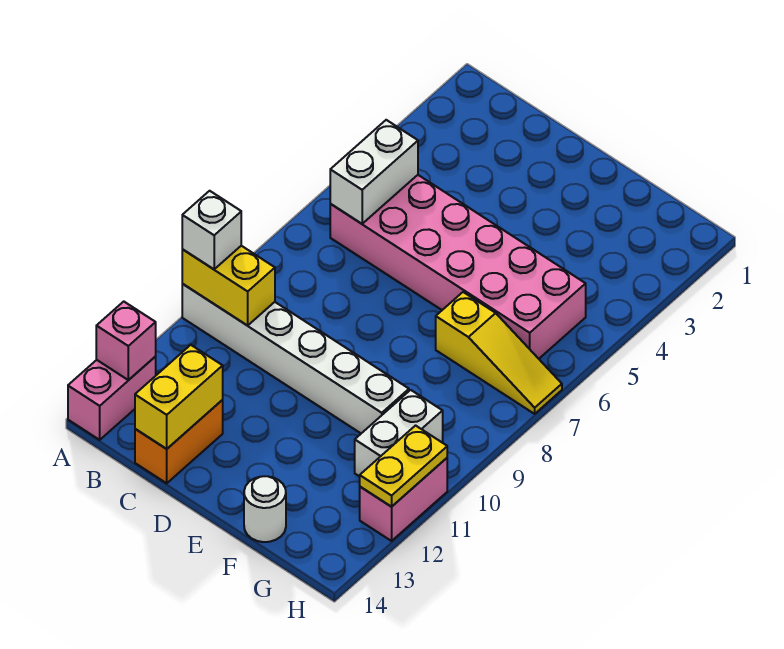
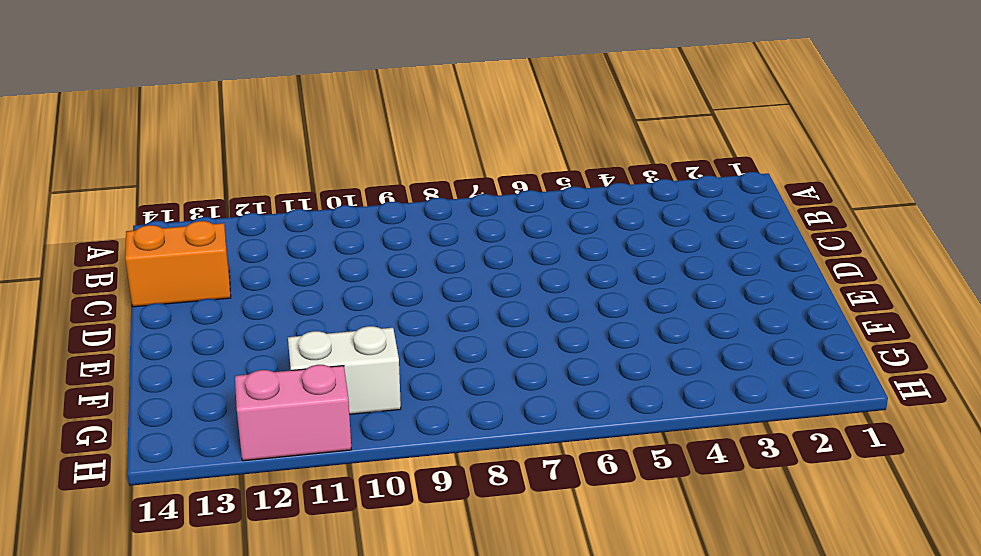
none -> white brick A10:F10 level 1
none -> pink brick A13:A14 level 1
none -> pink brick B5:G6 level 1

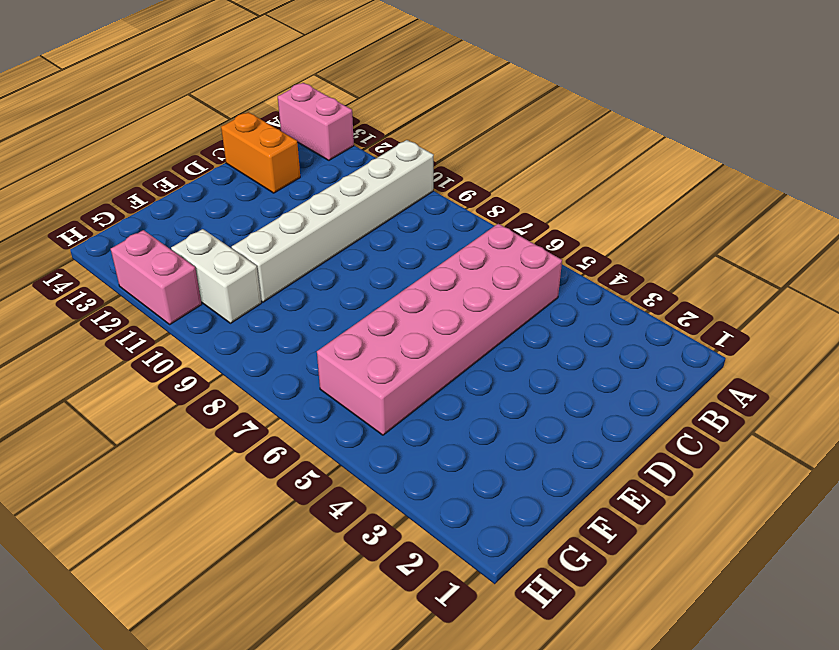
none -> yellow slope F7:H7 level 1 top F
none -> white round brick F14 level 1
none -> yellow brick A10:B10 level 2

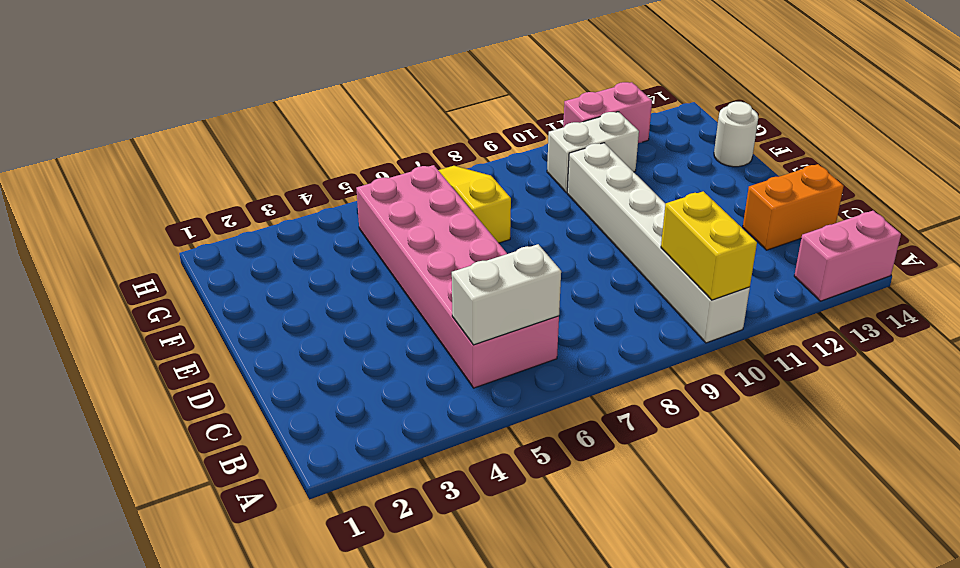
none -> pink brick A13 level 2
none -> yellow brick C13:C14 level 2
none -> yellow plate H11:H12 level 2

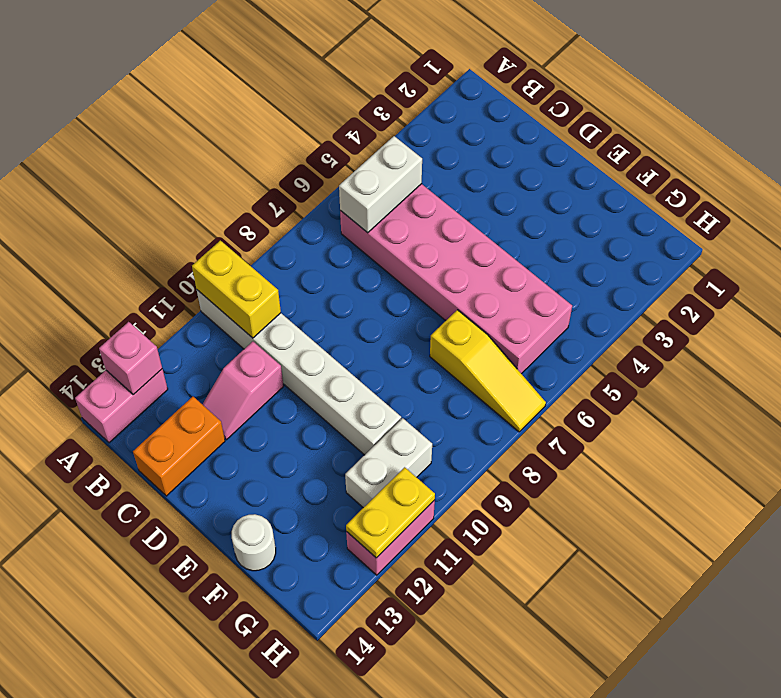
pink slope C11:C12 level 1 top 11 -> none
none -> yellow brick C13:C14 level 2
none -> white brick A10 level 3

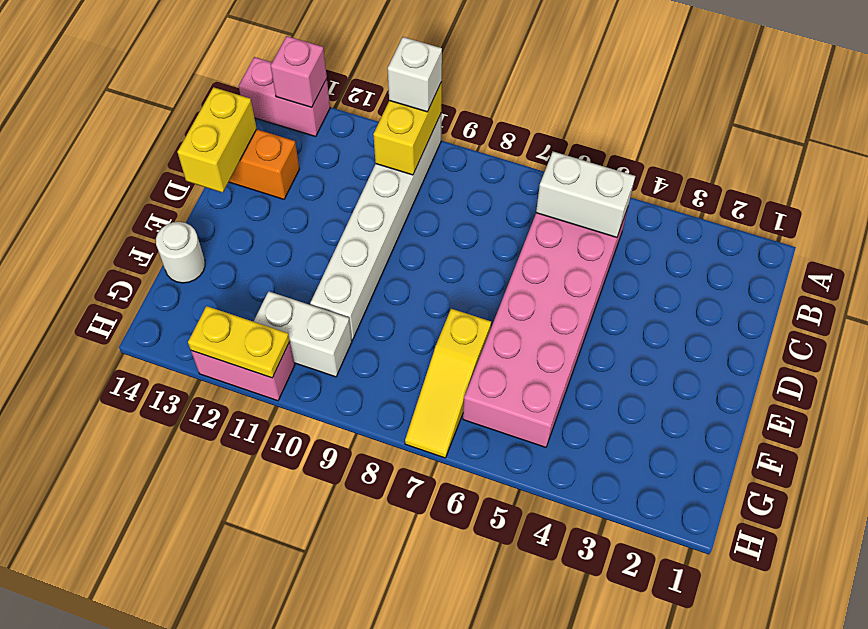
yellow brick C14:D14 level 2 -> yellow brick C13:C14 level 2

